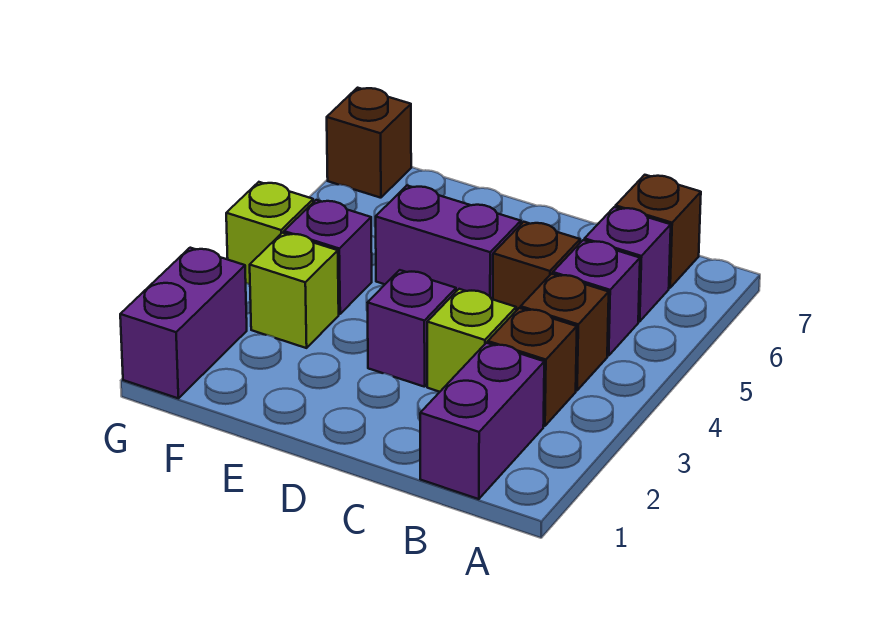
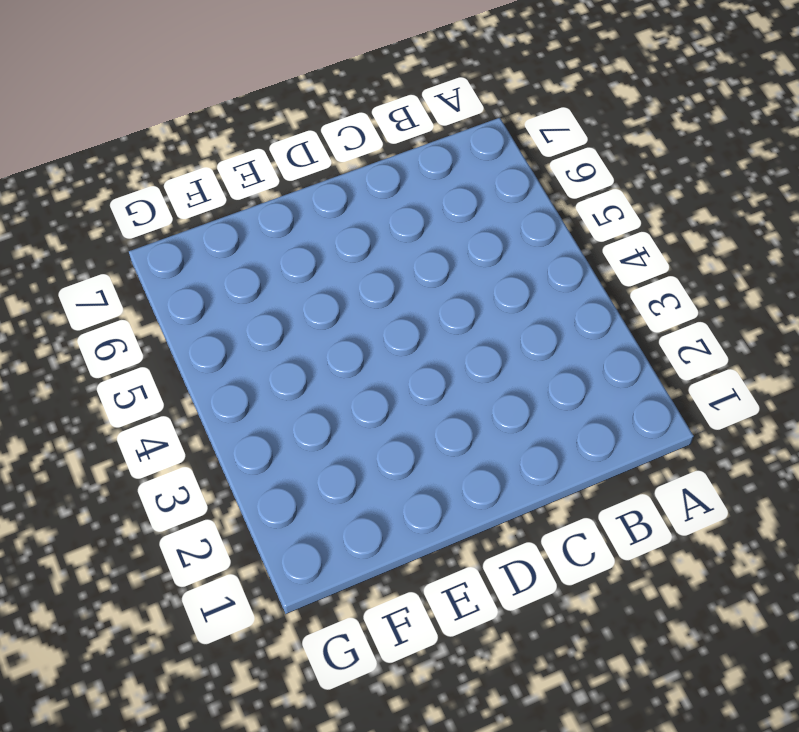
none -> purple brick B1:B2 level 1
none -> brown brick B3 level 1
none -> brown brick B4 level 1

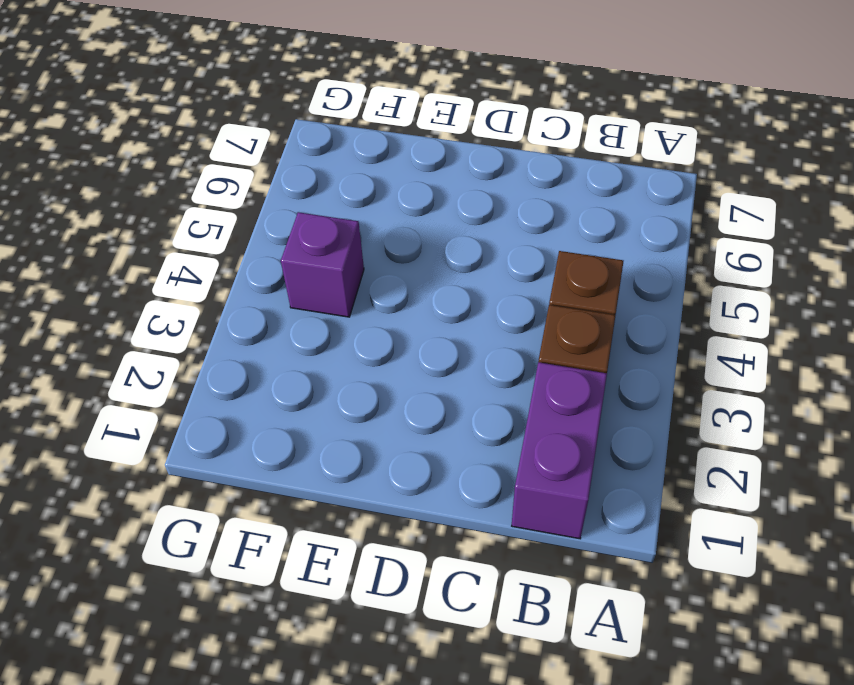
none -> purple brick B5 level 1
none -> purple brick B6 level 1
none -> brown brick B7 level 1

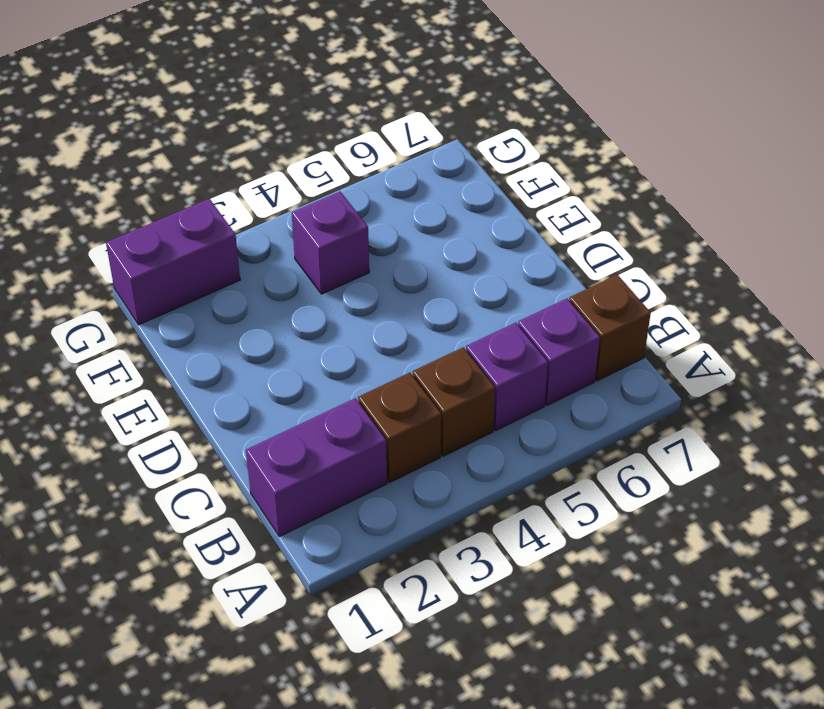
none -> lime brick C3 level 1
none -> brown brick C5 level 1
none -> purple brick D3 level 1

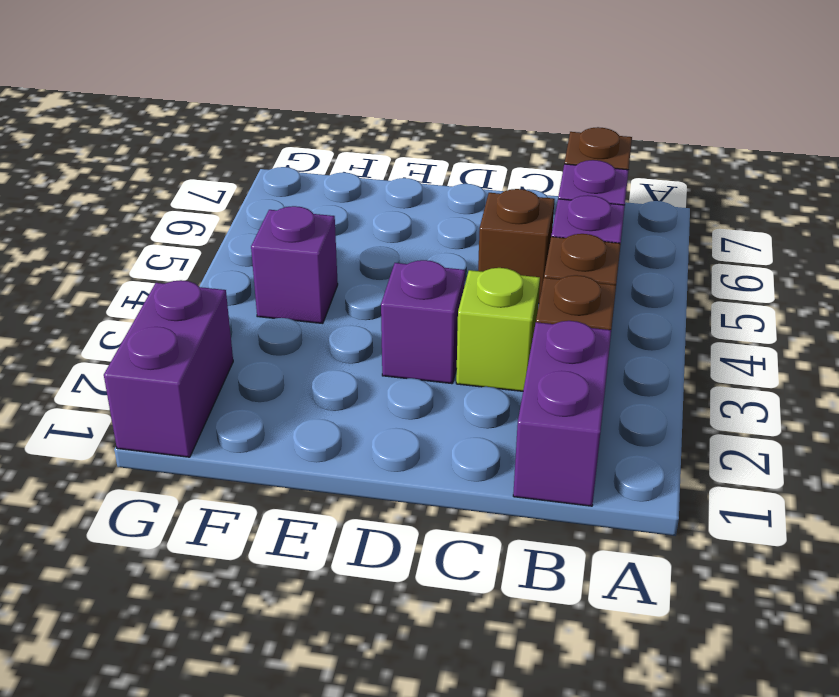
none -> purple brick D5:E5 level 1
none -> lime brick F3 level 1
none -> lime brick G4 level 1

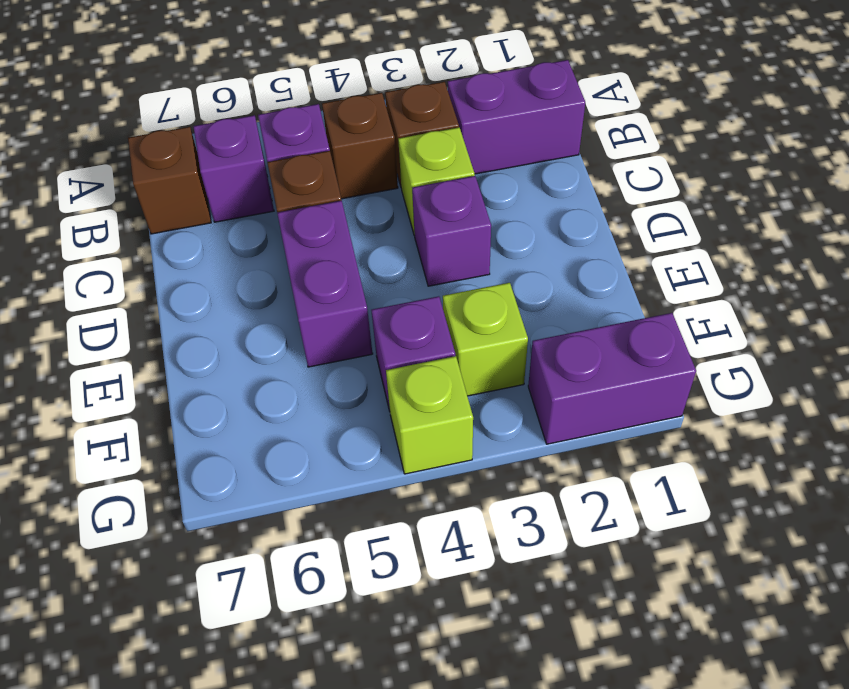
none -> brown brick G7 level 1

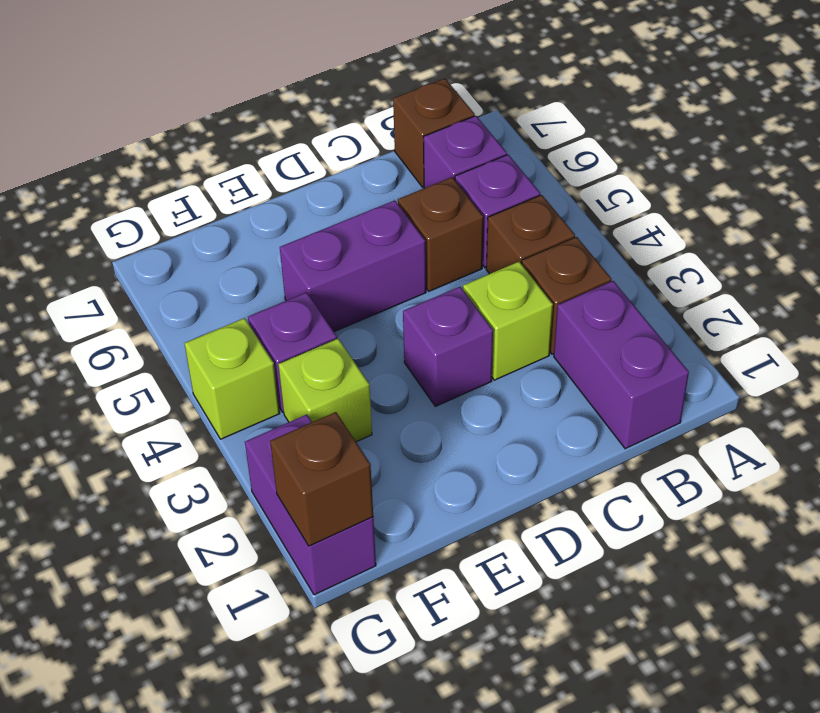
brown brick G1 level 2 -> brown brick G7 level 1

